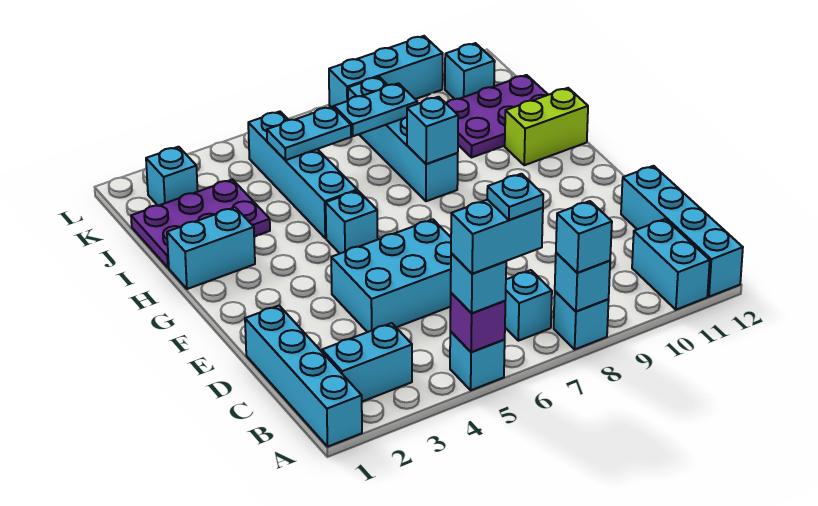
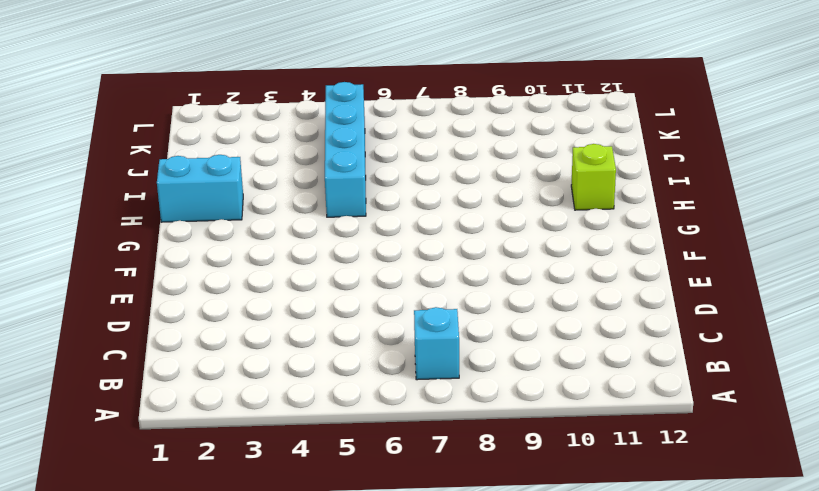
lime brick H11 level 1 -> lime brick H11:H12 level 1
none -> cyan brick A1:D1 level 1
none -> cyan brick A5 level 1
none -> cyan brick A8 level 1

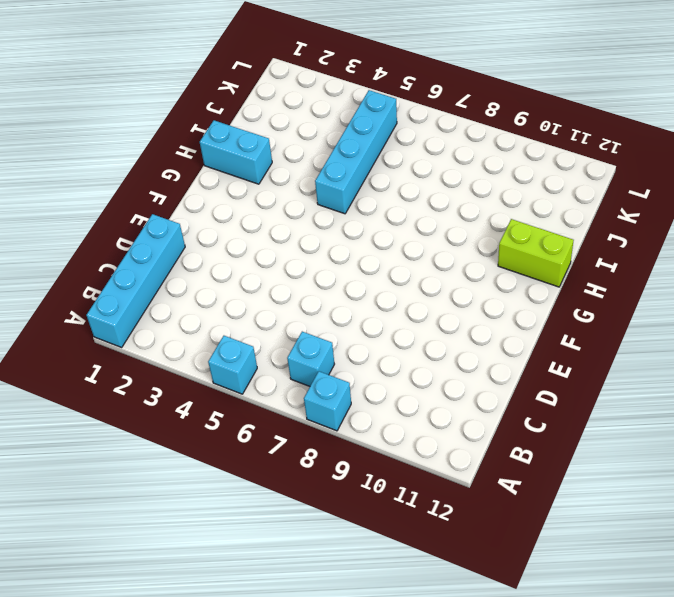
none -> cyan brick A11:B11 level 1
none -> cyan brick A12:D12 level 1
none -> cyan brick B2:B3 level 1

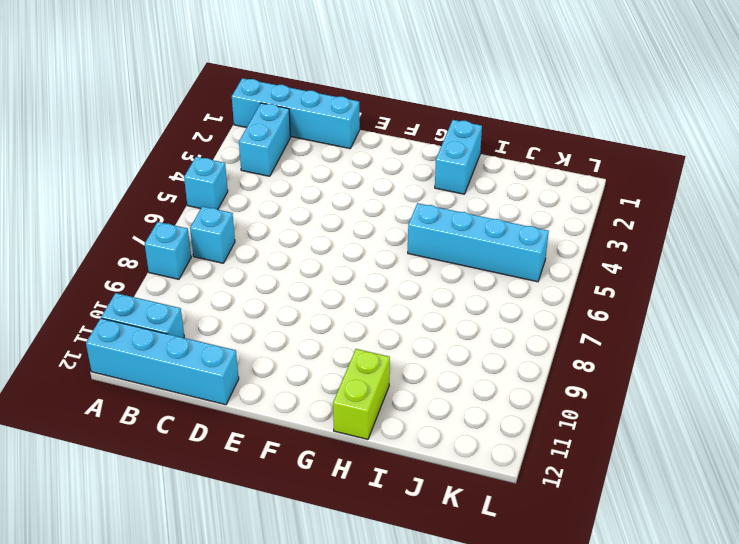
none -> cyan brick D4:E6 level 1
none -> cyan brick G5 level 1
none -> cyan brick H8:K8 level 1

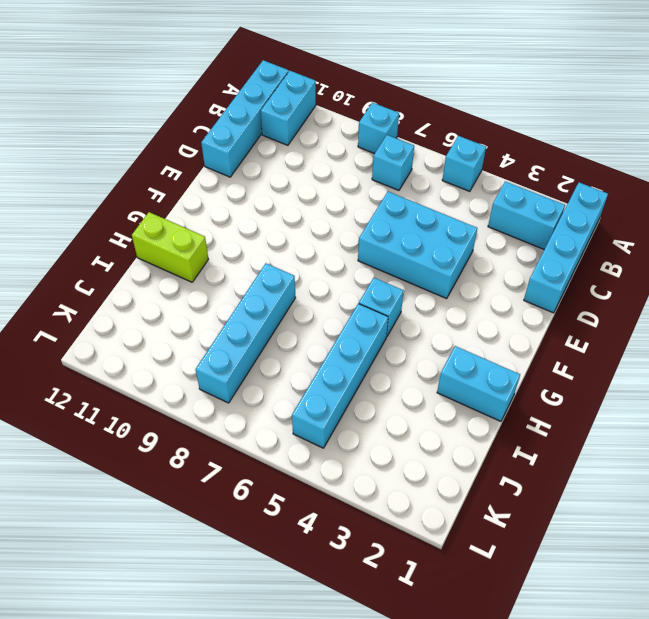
none -> purple plate I1:J3 level 1
none -> purple plate I10:J12 level 1
none -> cyan brick K2 level 1

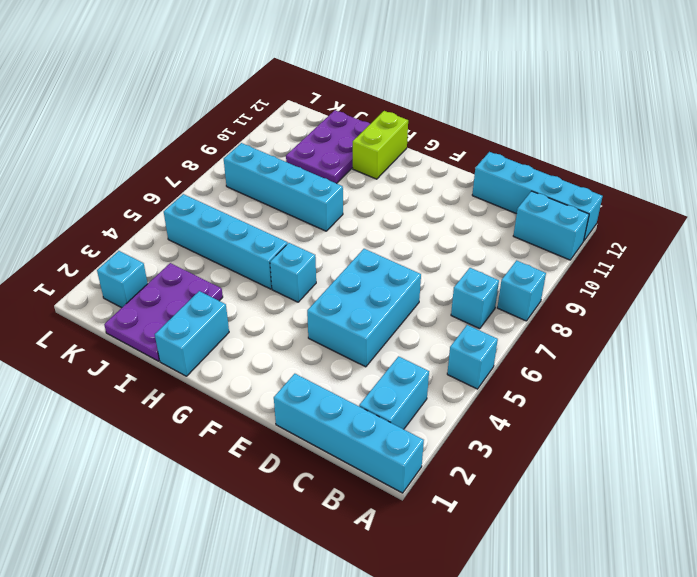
none -> cyan brick K11 level 1
none -> cyan brick L8:L10 level 1
none -> purple brick A5 level 2

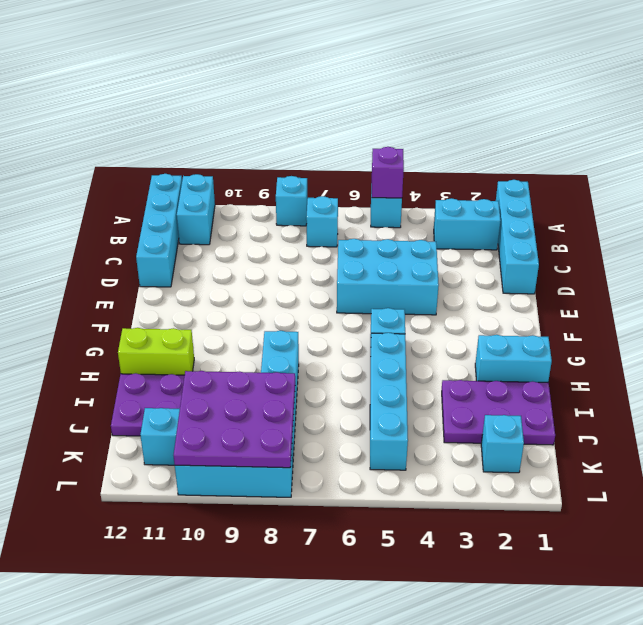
purple plate J8:L10 level 2 -> cyan plate J7:J8 level 2
none -> cyan brick A8 level 2
none -> cyan brick H8 level 2
none -> cyan plate J5:J6 level 2

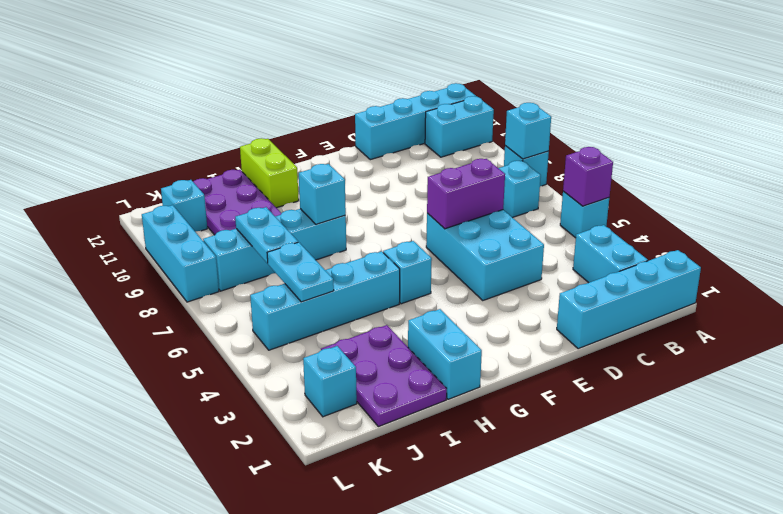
purple brick D6:E6 level 2 -> none
none -> cyan brick A5 level 3
none -> cyan brick A8 level 3
none -> cyan brick A5:A6 level 4

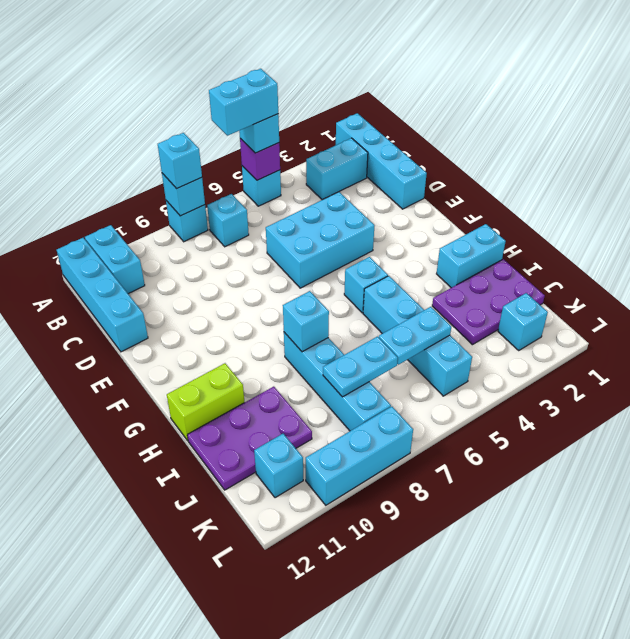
none -> cyan plate A6 level 5

